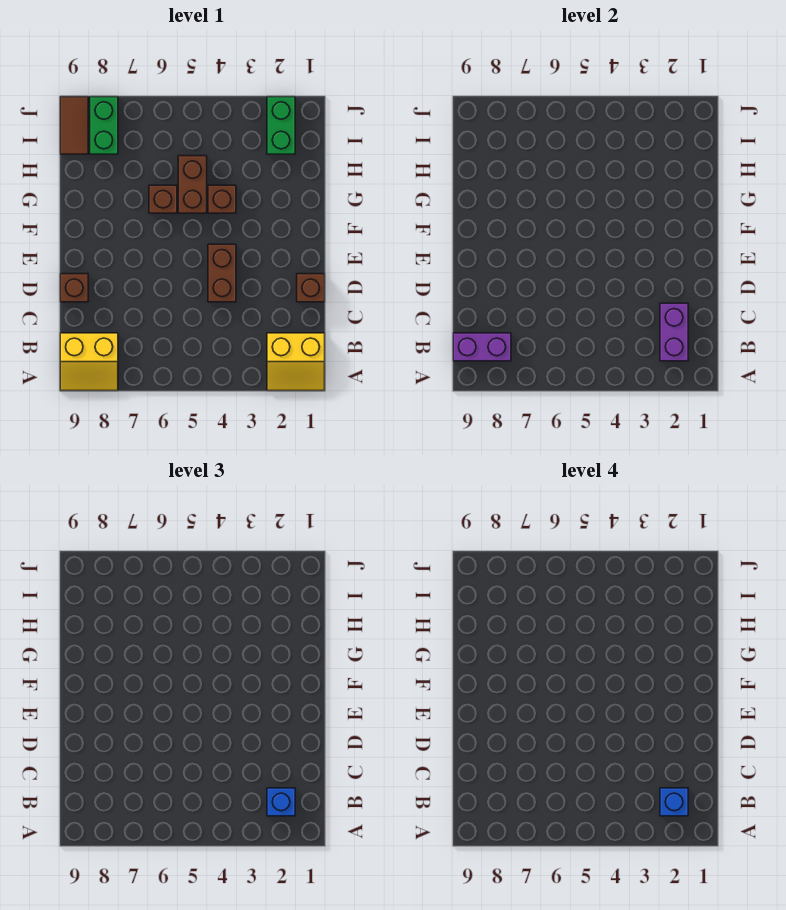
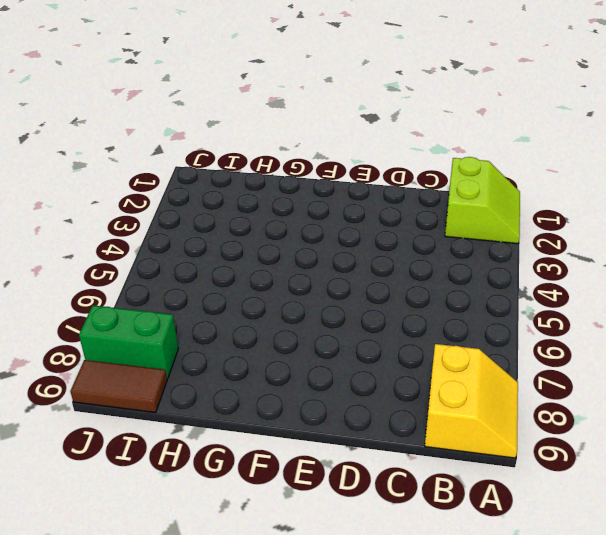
lime slope A1:B2 level 1 top B -> yellow slope A1:B2 level 1 top B
none -> brown brick D1 level 1
none -> brown brick D4:E4 level 1
none -> brown brick D9 level 1

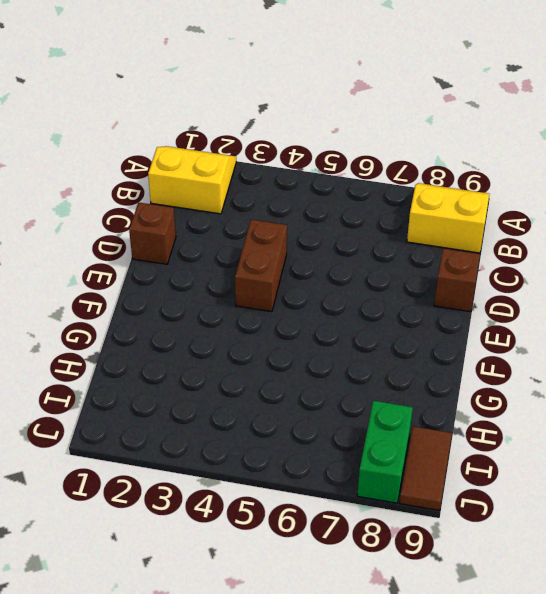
none -> brown brick G4 level 1
none -> brown brick G5:H5 level 1
none -> brown brick G6 level 1

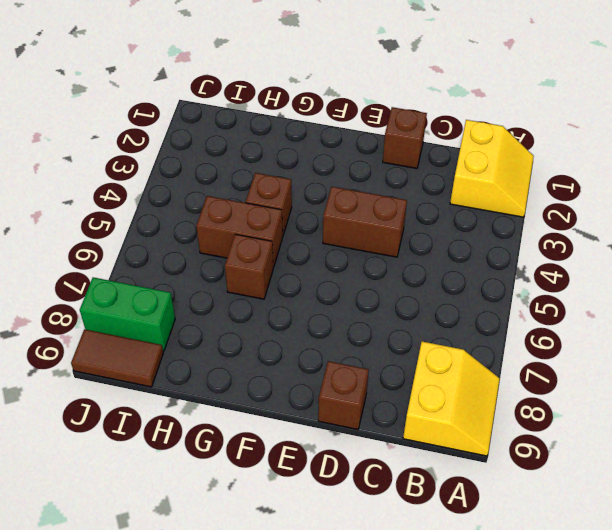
none -> green brick I2:J2 level 1
none -> purple brick B2:C2 level 2
none -> purple brick B8:B9 level 2

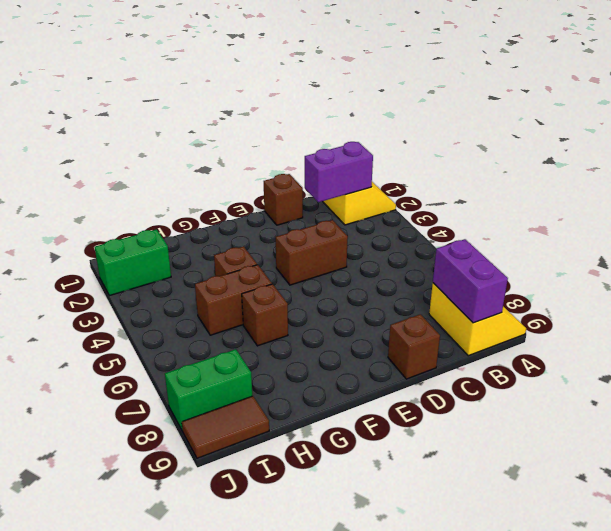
none -> blue brick B2 level 3
none -> blue brick B2 level 4

